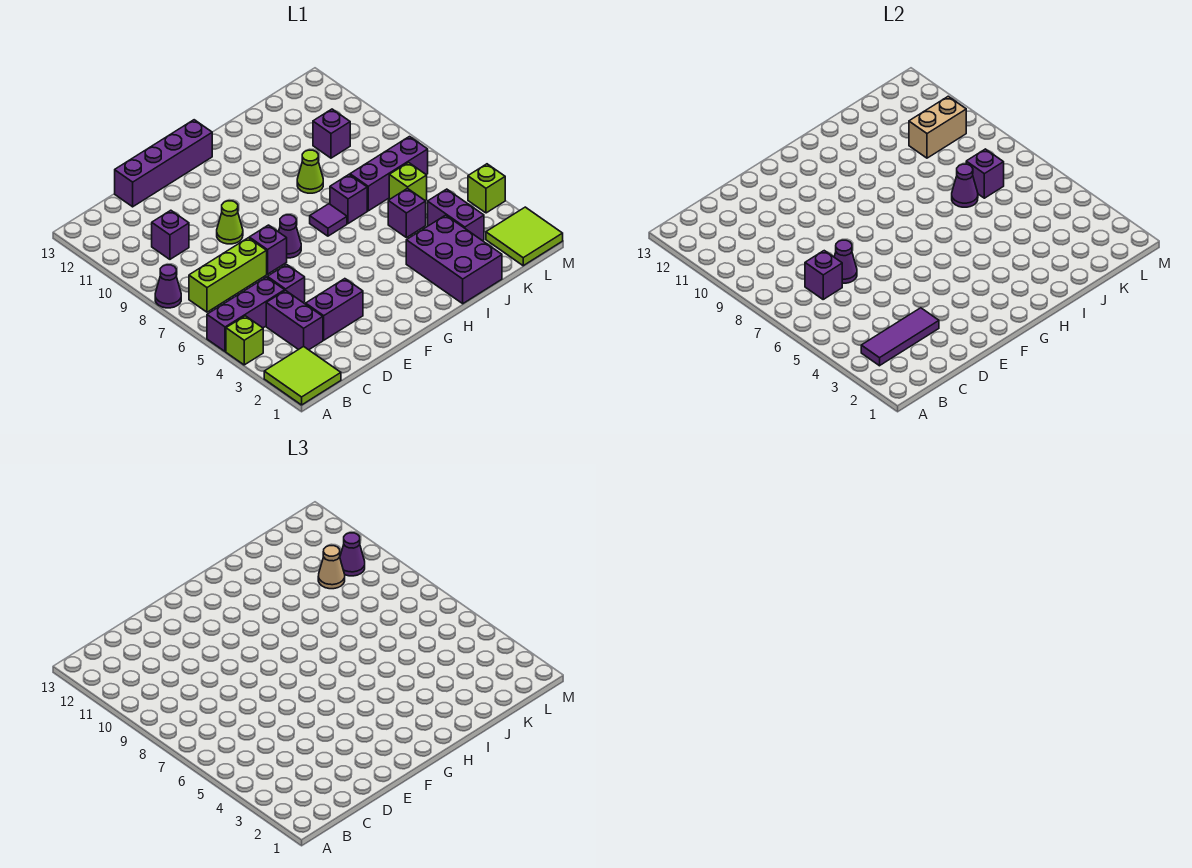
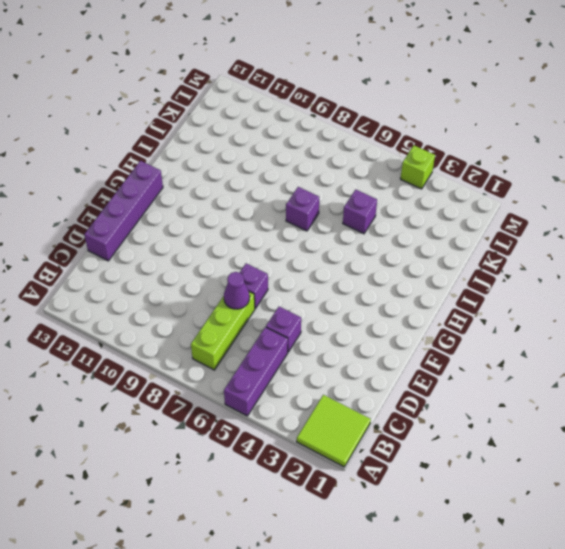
none -> lime brick A4 level 1
none -> purple cone A8 level 1
none -> purple brick C3:C4 level 1
none -> purple brick C10 level 1

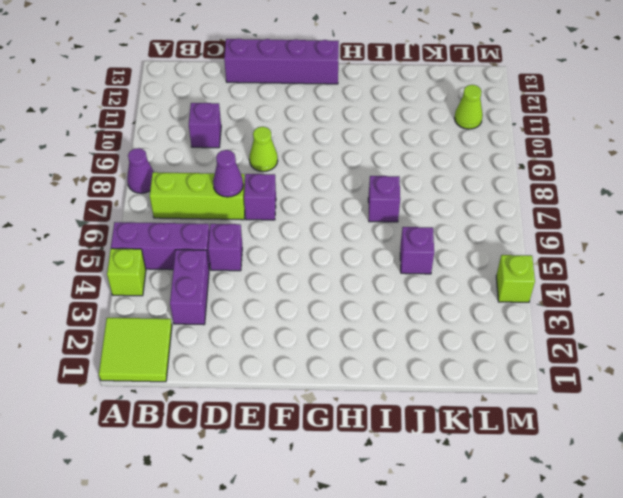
lime cone L11 level 1 -> lime cone I9 level 1
none -> purple brick D3:E3 level 1
none -> purple cone F7 level 1
none -> purple tile H7 level 1
none -> purple brick I1:J3 level 1

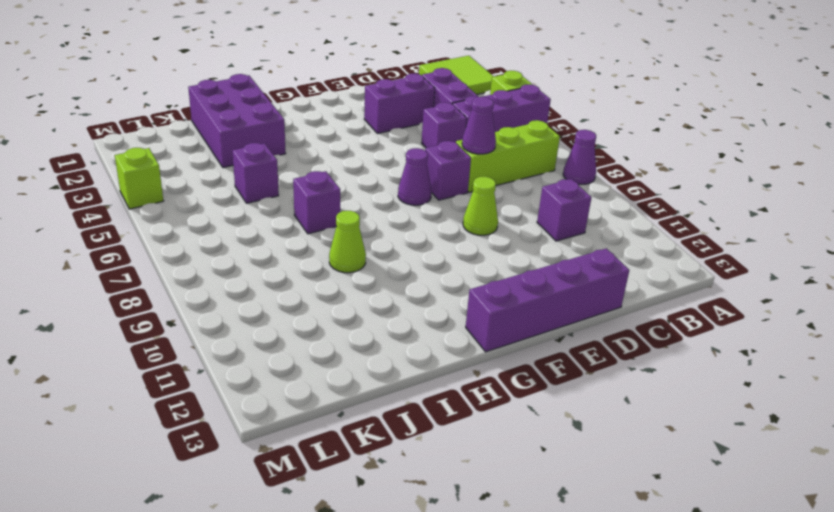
none -> purple tile H7 level 1
none -> purple brick J7:L7 level 1
none -> purple brick K3:K4 level 1
none -> lime brick K6 level 1

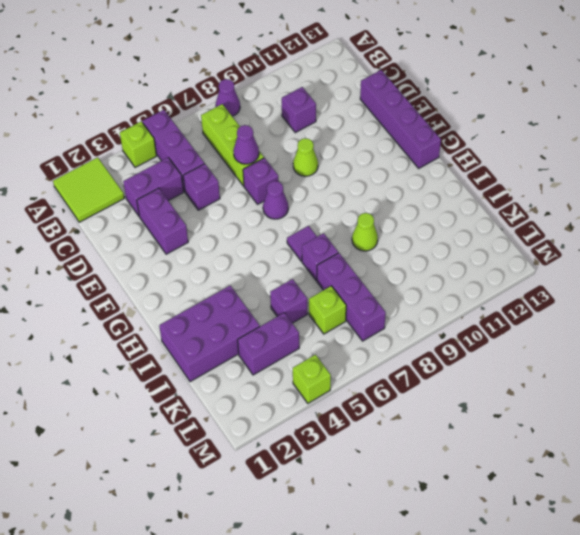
none -> purple brick K10 level 1
none -> lime tile L1:M2 level 1
none -> purple tile B3:D3 level 2
none -> purple brick C7 level 2

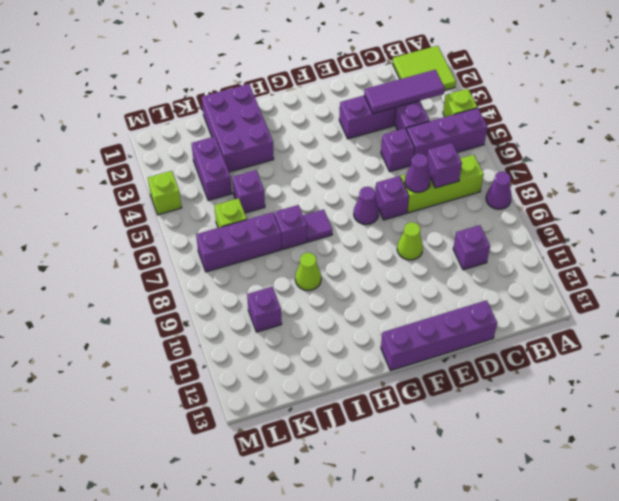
none -> lime tile L1:M2 level 1
none -> purple cone J7 level 2
none -> purple brick K7 level 2
none -> tan brick K10:L10 level 2

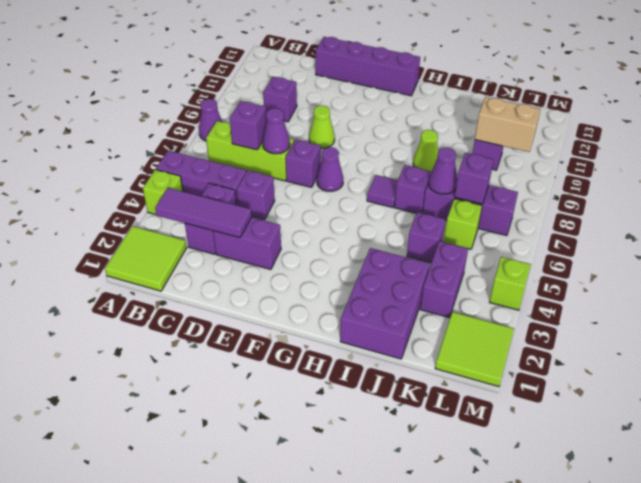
none -> tan cone K10 level 3
none -> purple cone L10 level 3

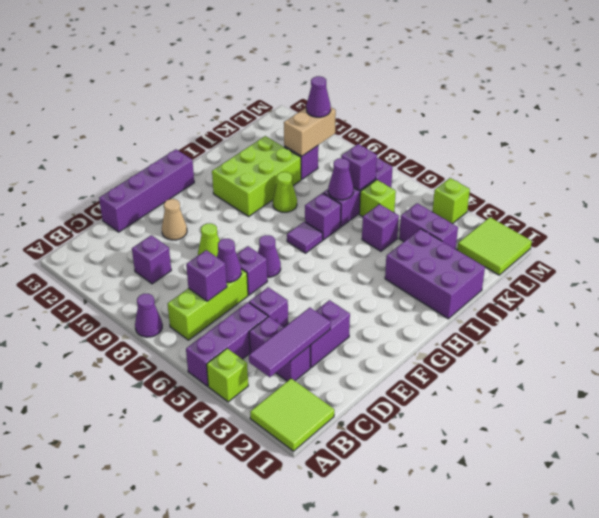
tan cone E11 level 1 -> tan cone K10 level 3
lime brick H10:J11 level 1 -> none

